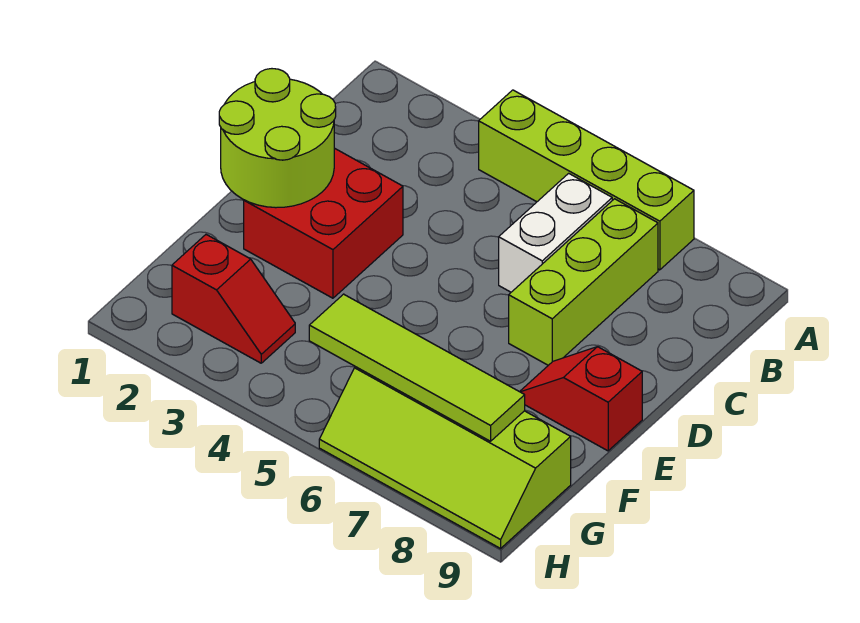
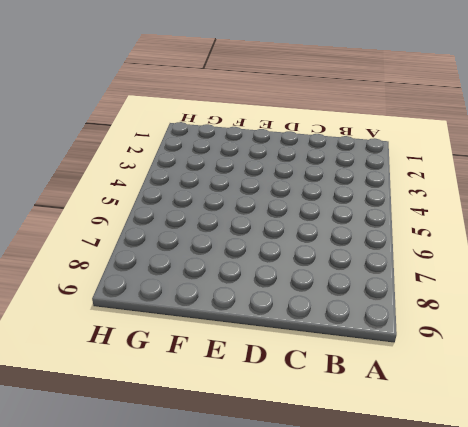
none -> lime brick A4:A7 level 1
none -> white brick B6:C6 level 1

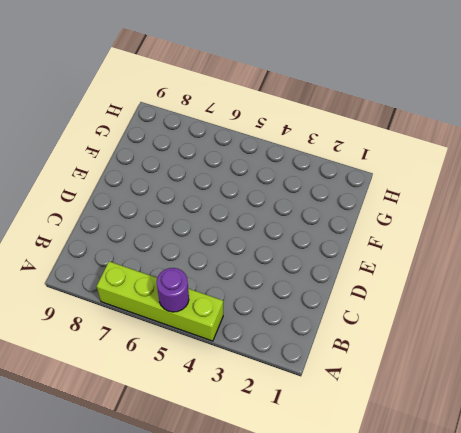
purple round brick A5 level 2 -> none
none -> white brick B6:C6 level 1
none -> lime brick B7:D7 level 1

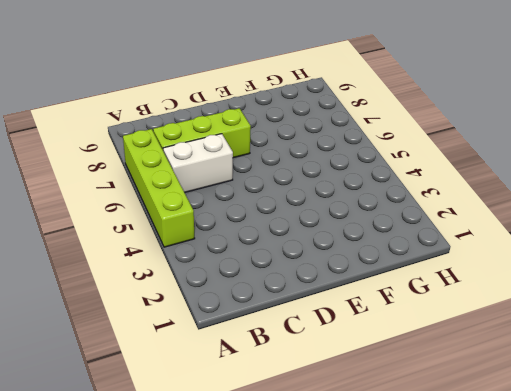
none -> red brick D2:E3 level 1
none -> red slope E8:E9 level 1 top 9

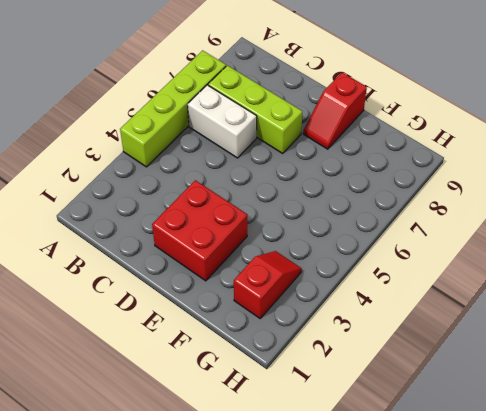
none -> lime slope G6:H9 level 1 top G
none -> lime round brick D1:E2 level 2

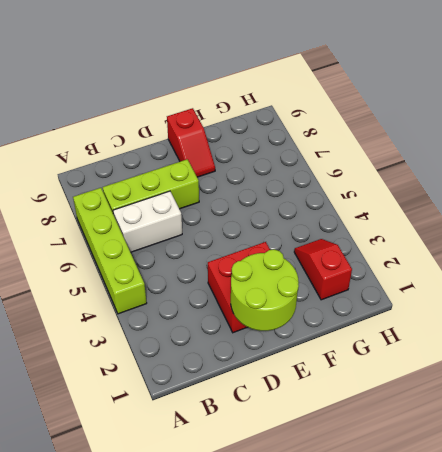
none -> lime slope G6:H9 level 1 top G
none -> lime tile G5:G8 level 2

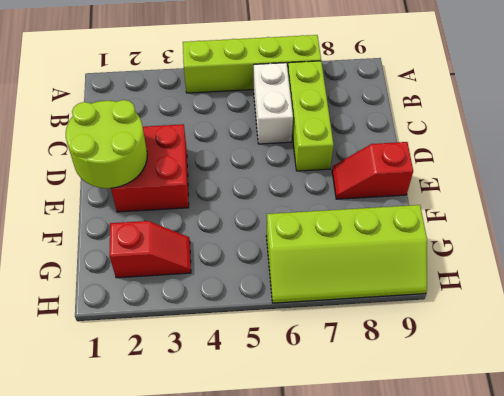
none -> lime tile G5:G8 level 2

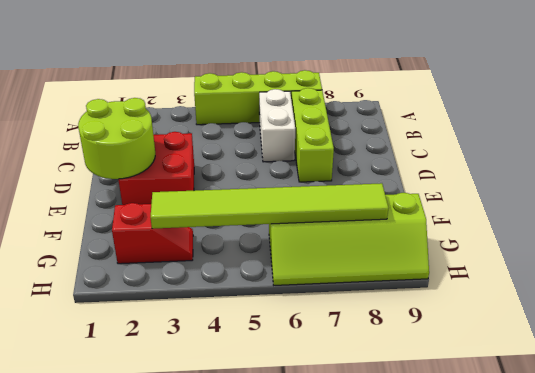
lime tile G3:G8 level 2 -> lime tile G5:G8 level 2
none -> red slope E8:E9 level 1 top 9

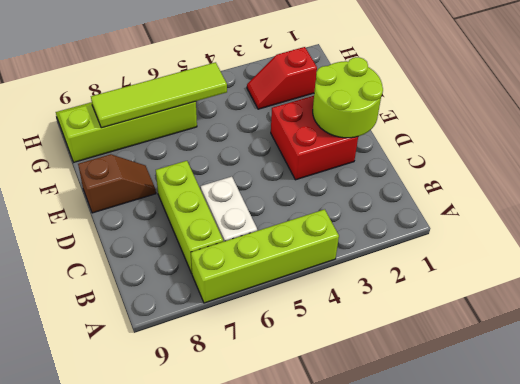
brown slope E8:E9 level 1 top 9 -> red slope E8:E9 level 1 top 9

